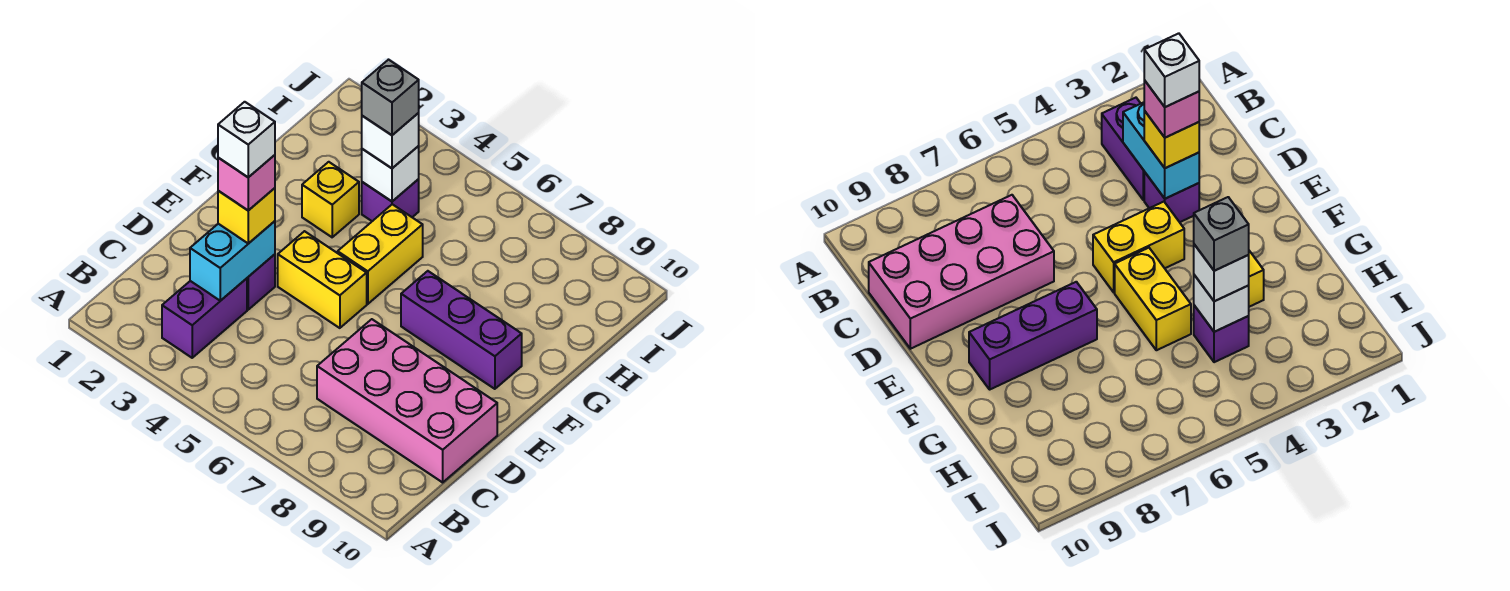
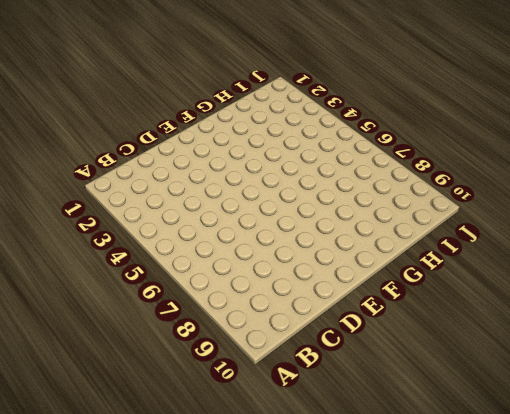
none -> purple brick B3:C3 level 1
none -> pink brick C7:D10 level 1
none -> purple brick D3 level 1

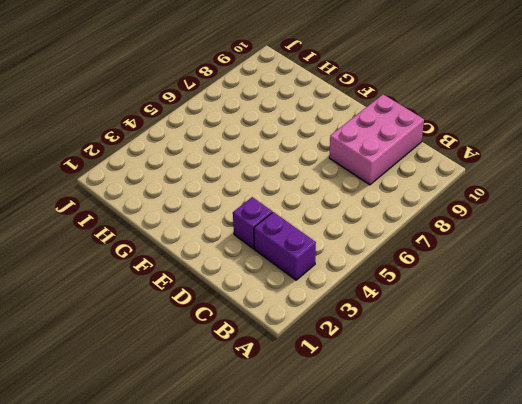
pink brick C8:D10 level 1 -> pink brick C7:D10 level 1
none -> yellow brick E4:E5 level 1
none -> yellow brick F5:G5 level 1
none -> purple brick F7:F9 level 1

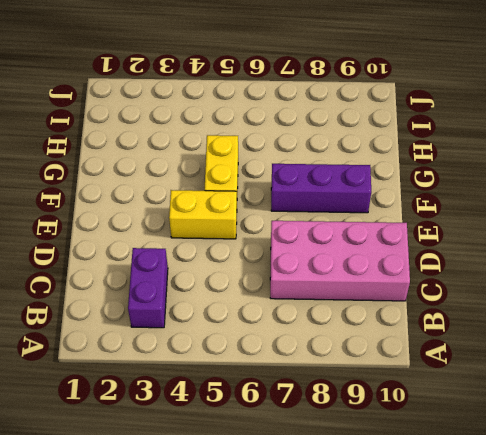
none -> purple brick D3 level 1
none -> yellow brick G3 level 1
none -> purple brick H4 level 1

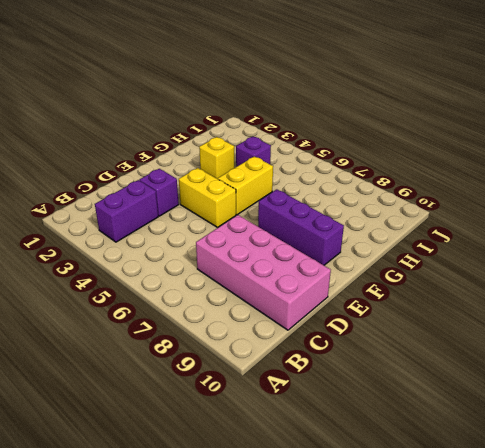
none -> cyan brick C3:D3 level 2
none -> white brick H4 level 2
none -> yellow brick D3 level 3

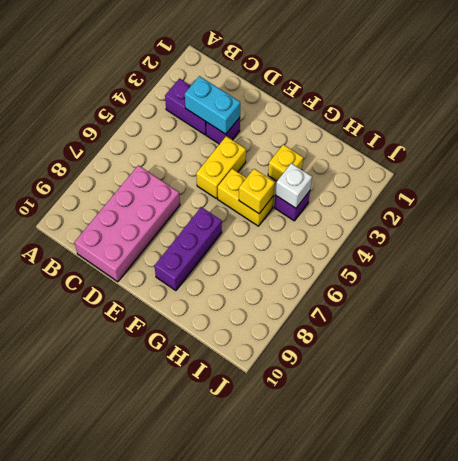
yellow brick G5 level 2 -> yellow brick D3 level 3
none -> white brick H4 level 3
none -> pink brick D3 level 4
none -> grey brick H4 level 4

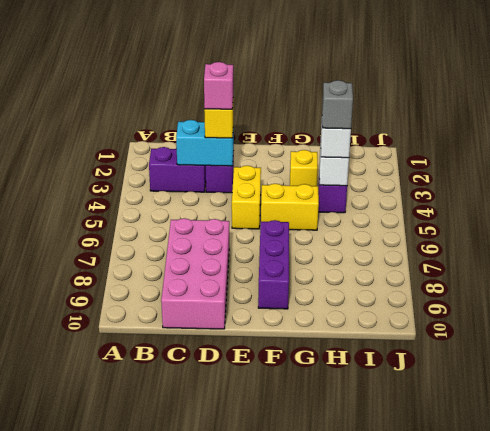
none -> white brick D3 level 5

